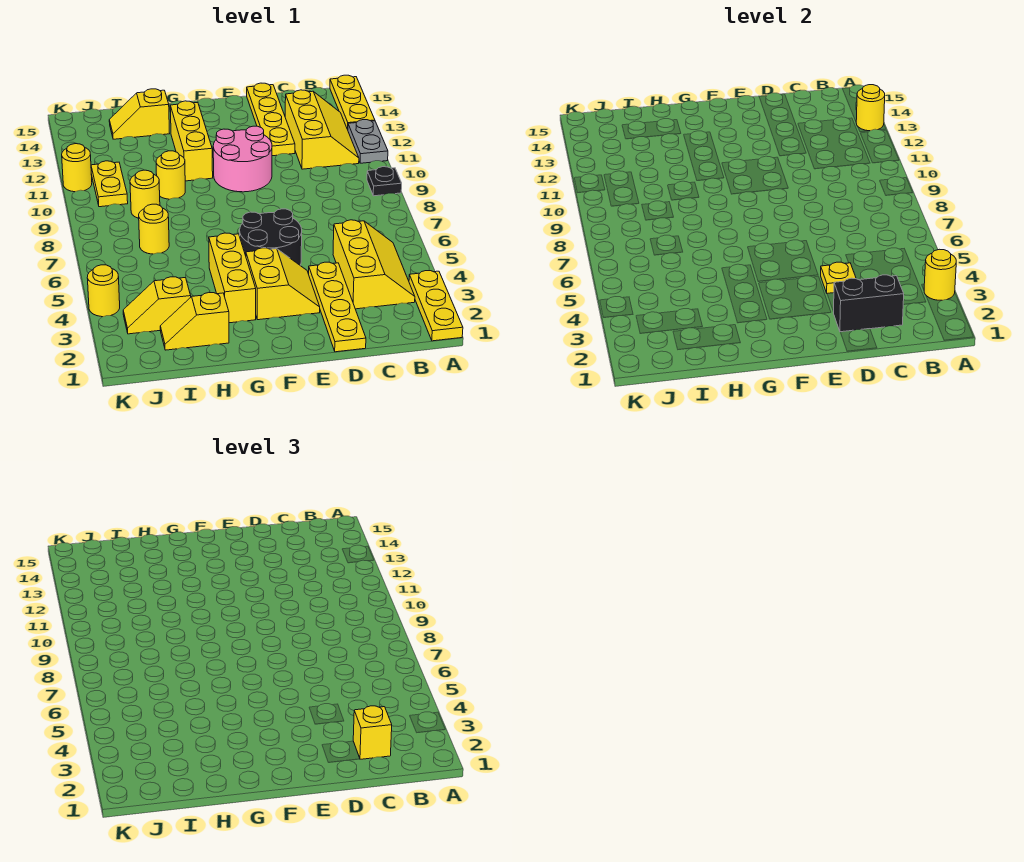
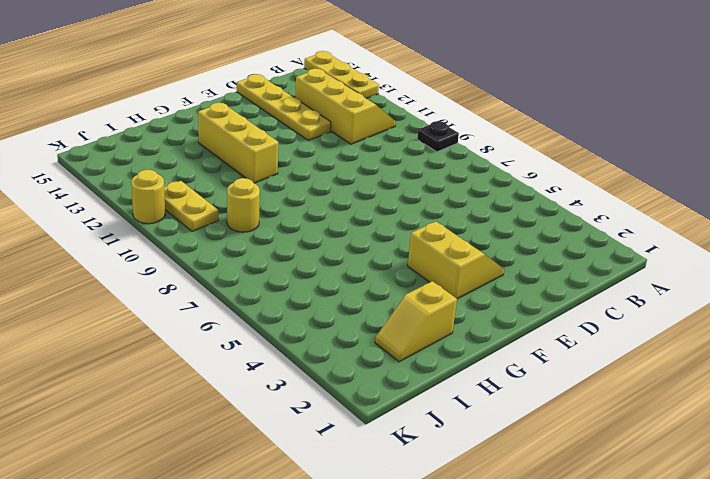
none -> yellow plate A1:A3 level 1
none -> grey plate A11:A12 level 1
none -> yellow slope B3:C5 level 1 top C

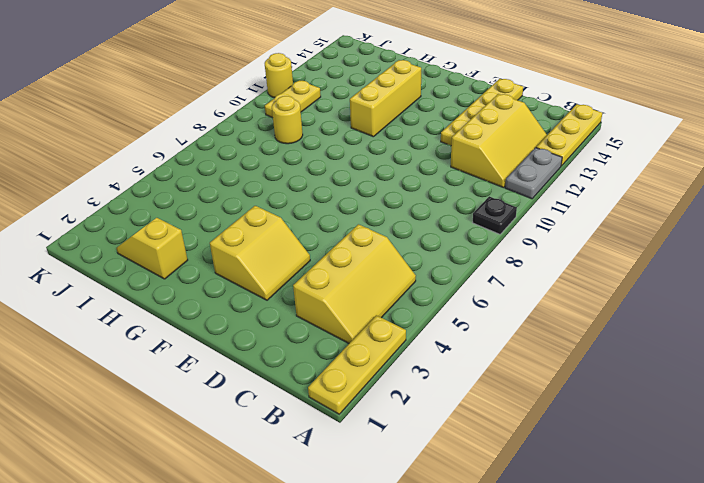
none -> yellow plate D1:D4 level 1
none -> black round brick E5:F6 level 1
none -> pink round brick E10:F11 level 1

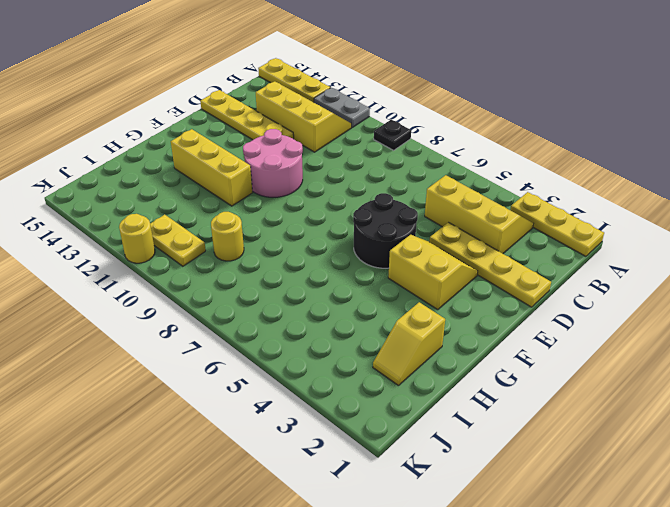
none -> yellow brick G3:G5 level 1
none -> yellow round brick H10 level 1
none -> yellow slope H14:I14 level 1 top H

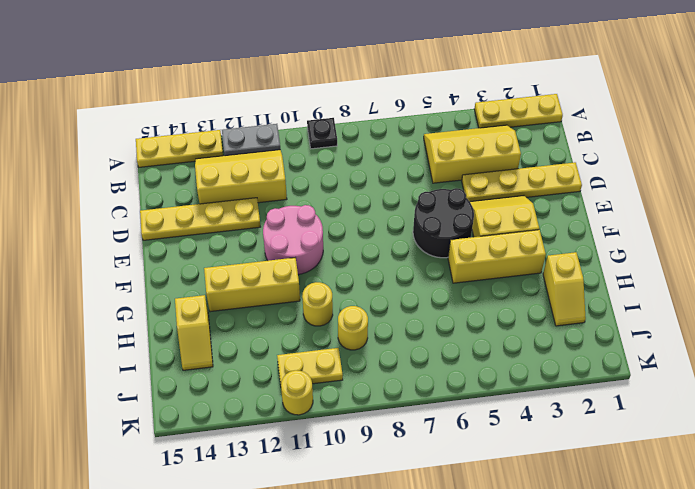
none -> yellow slope I3:J3 level 1 top I
none -> yellow round brick I7 level 1
none -> yellow round brick K4 level 1

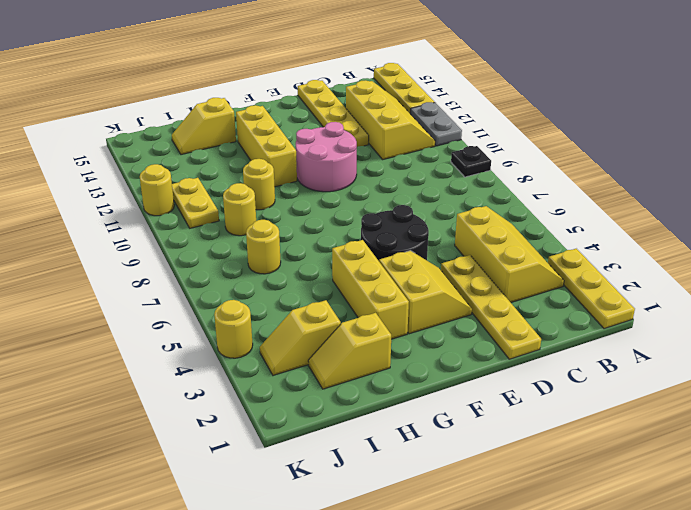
none -> yellow round brick A3 level 2
none -> yellow round brick A13 level 2
none -> black brick C2:D2 level 2

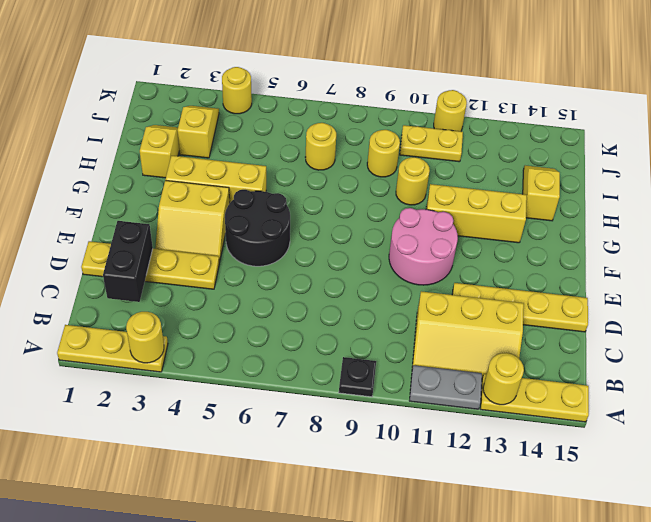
none -> yellow slope B3:C5 level 1 top C
none -> yellow plate D4 level 2
none -> yellow brick C2 level 3

